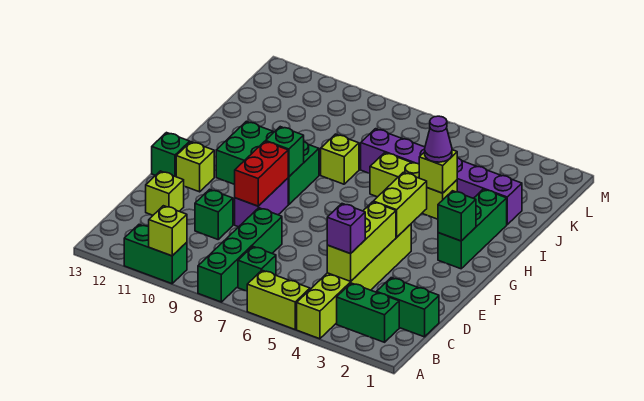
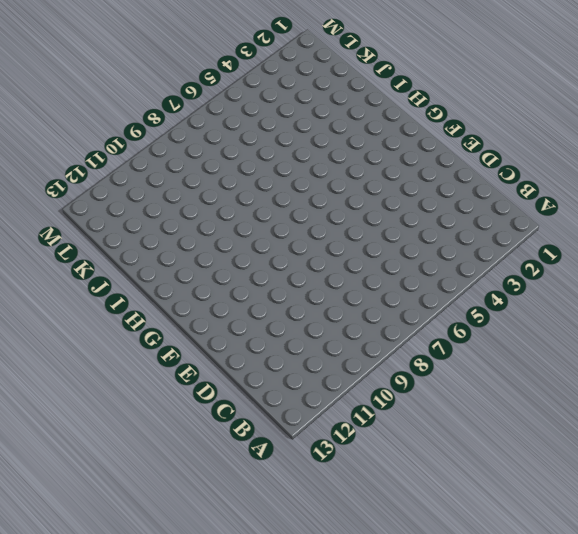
none -> lime brick A4:F4 level 1
none -> lime brick A5:A6 level 1
none -> green brick A8:D8 level 1

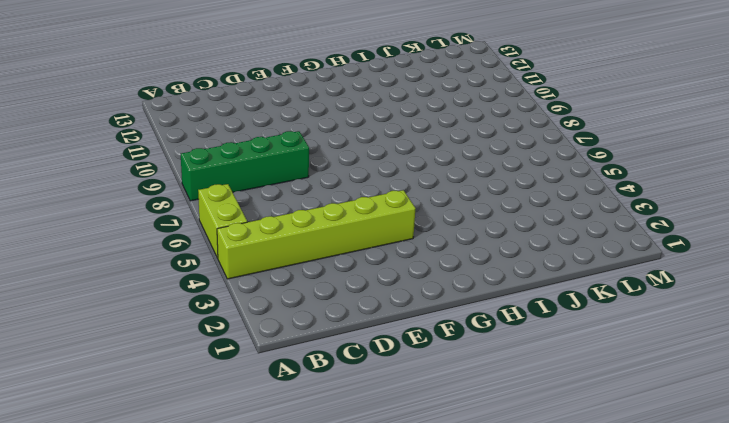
none -> green brick A10:A11 level 1
none -> green brick B2:B3 level 1
none -> green brick B7 level 1

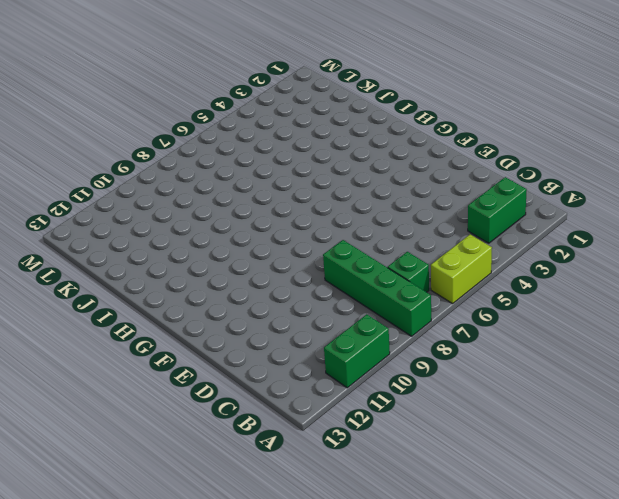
none -> lime brick A4:F4 level 1
none -> green brick C1:C2 level 1
none -> green brick D10 level 1

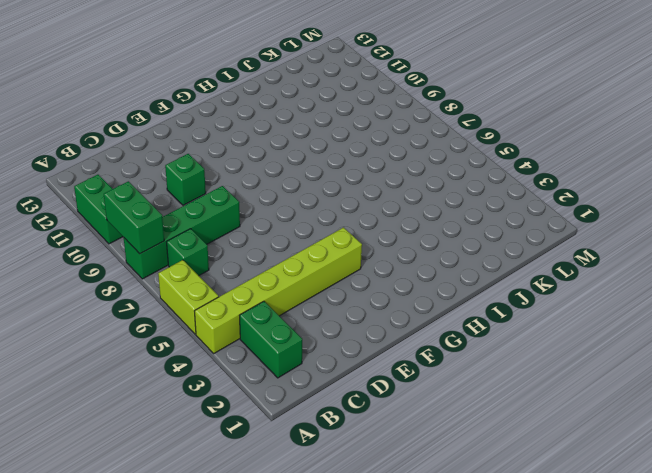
green brick A8:A9 level 2 -> green brick C1:C2 level 1
none -> lime brick D12 level 1
none -> purple brick E9:F9 level 1
none -> lime brick F12 level 1

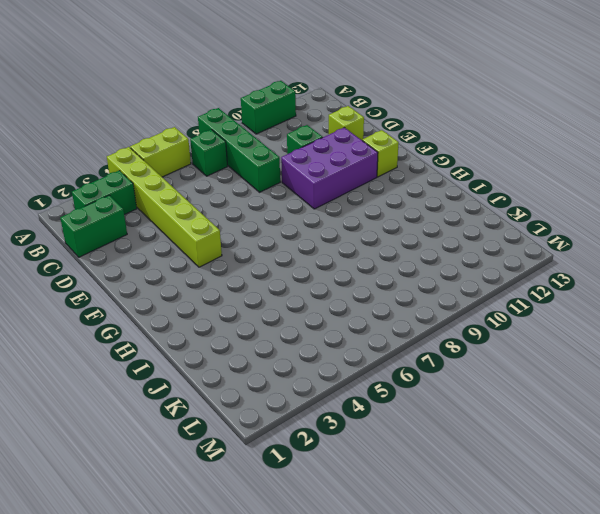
purple brick E9:F11 level 1 -> purple brick E9:F9 level 1
none -> green brick F13 level 1
none -> green brick G2:I2 level 1
none -> green brick G9:H11 level 1

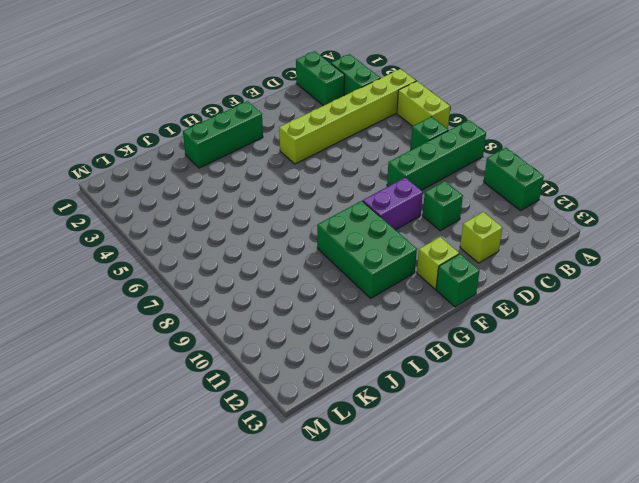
none -> lime brick I4:I6 level 1
none -> lime brick I8 level 1
none -> purple brick J2:J7 level 1

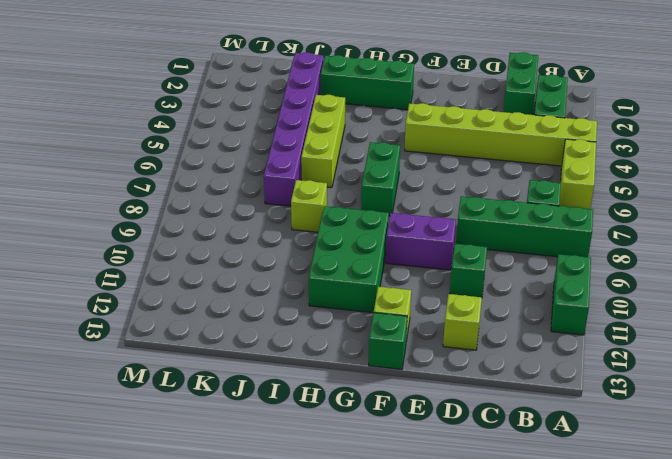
green brick G6:G7 level 1 -> none
none -> lime brick A10 level 2
none -> lime brick C4:E4 level 2
none -> red brick E9:F9 level 2

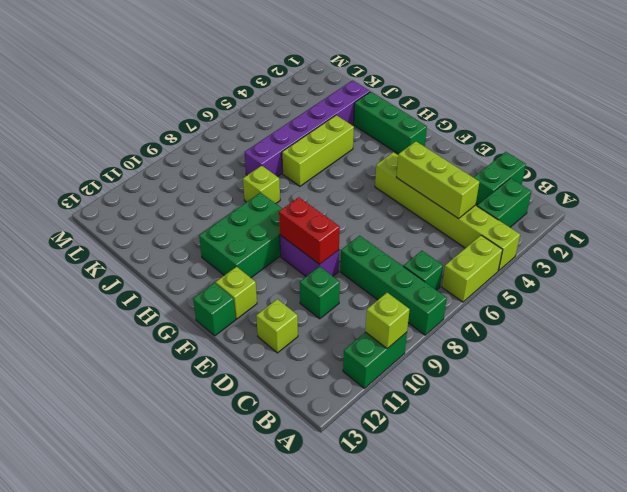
none -> lime brick F4:G4 level 2
none -> green brick G2 level 2
none -> green brick G9 level 2

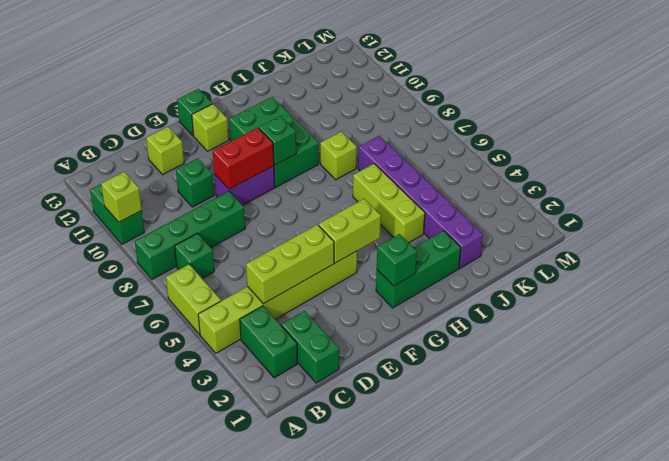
none -> lime brick I4 level 2
none -> purple brick C4 level 3
none -> purple cone I4 level 3

